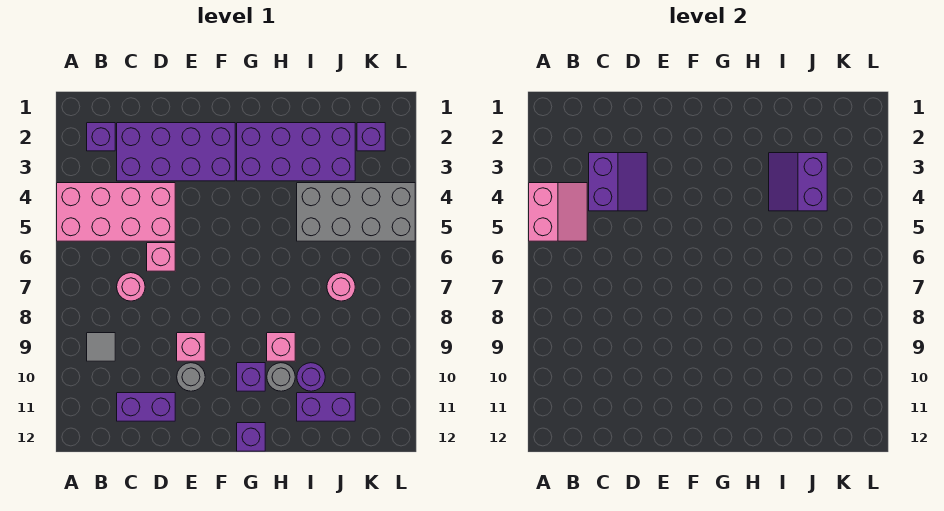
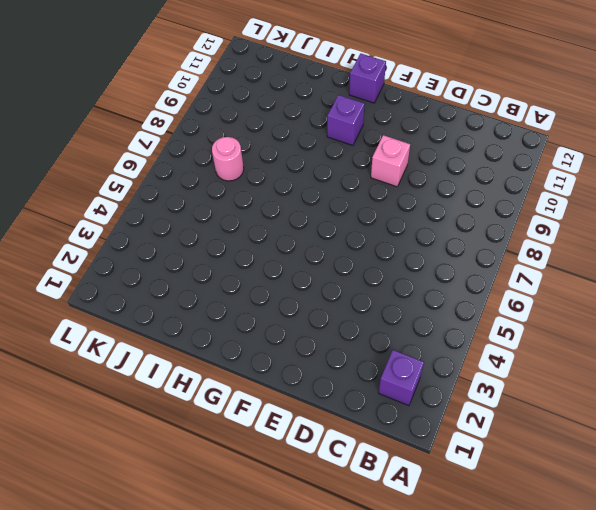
none -> pink brick A4:D5 level 1
none -> grey tile B9 level 1
none -> purple brick C2:F3 level 1

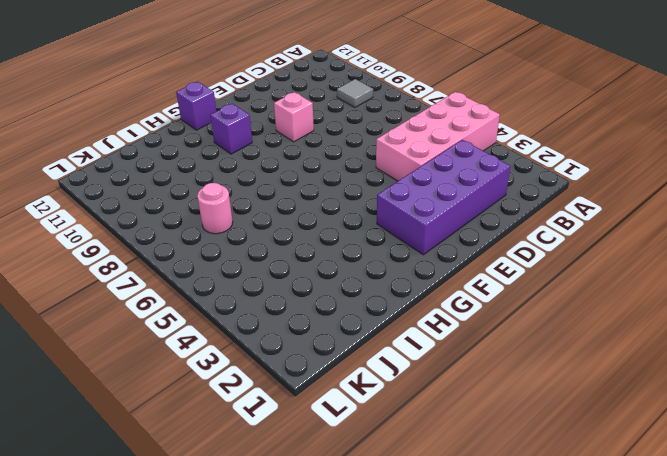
none -> purple brick B2 level 1
none -> pink round brick C7 level 1
none -> purple brick C11:D11 level 1

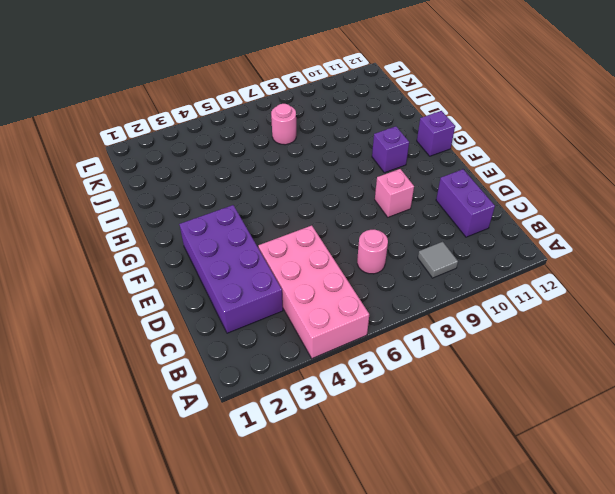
none -> purple brick B2 level 1
none -> pink brick D6 level 1
none -> grey round brick E10 level 1

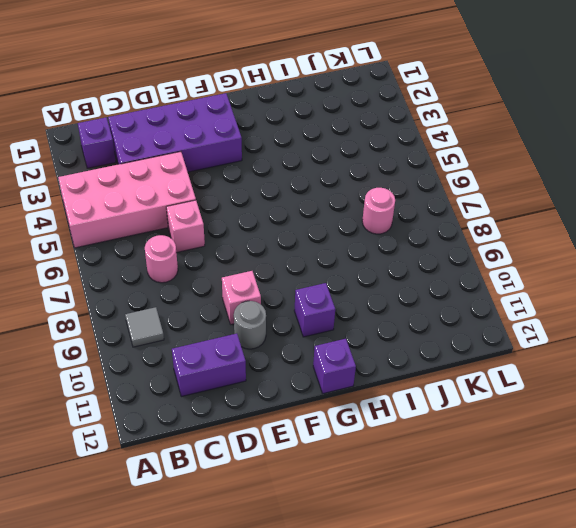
none -> purple brick G2:J3 level 1
none -> pink brick H9 level 1
none -> grey round brick H10 level 1

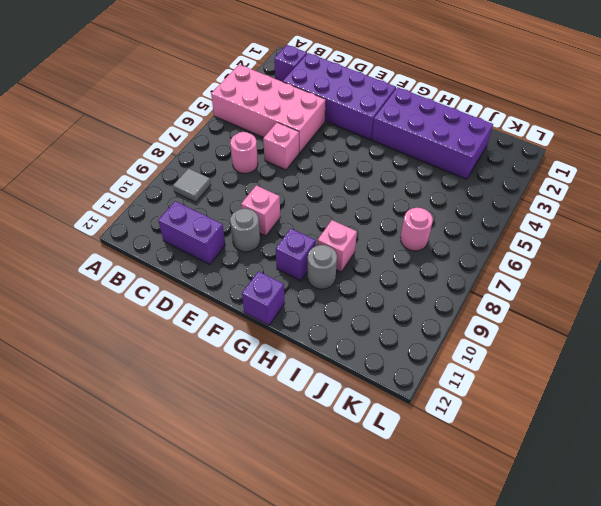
none -> grey brick I4:L5 level 1
none -> purple round brick I10 level 1
none -> purple brick I11:J11 level 1

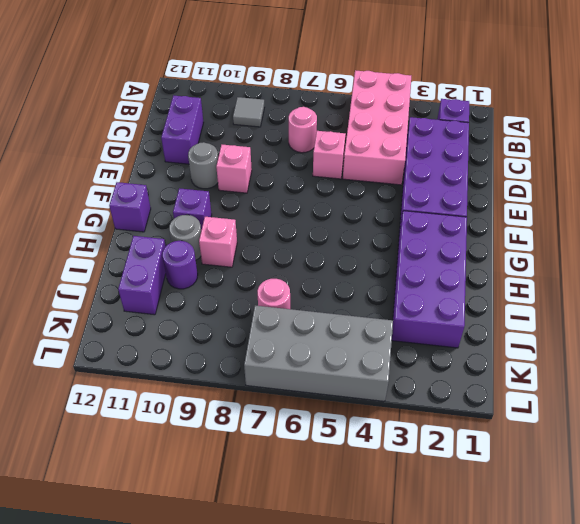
grey brick K4:L7 level 1 -> grey brick I4:L5 level 1
none -> purple brick K2 level 1
none -> pink slope A4:B5 level 2 top A
none -> purple slope C3:D4 level 2 top C

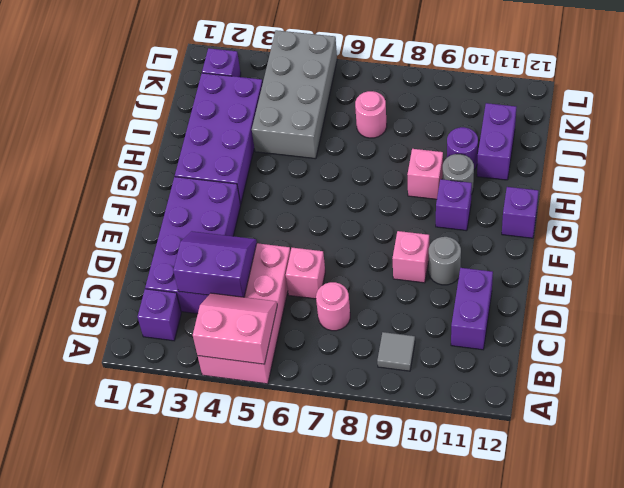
none -> purple slope I3:J4 level 2 top J

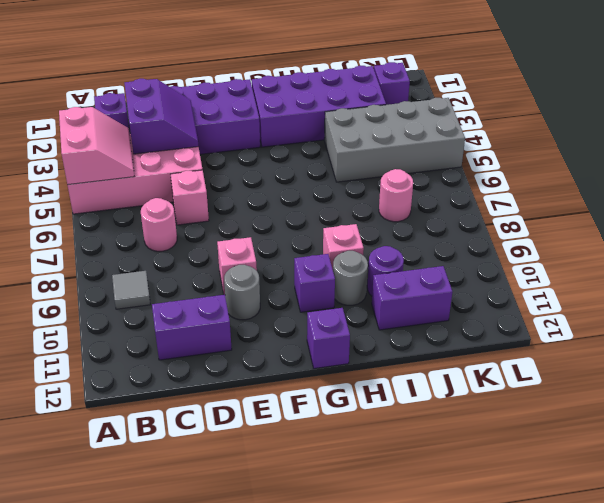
none -> purple slope I3:J4 level 2 top J

